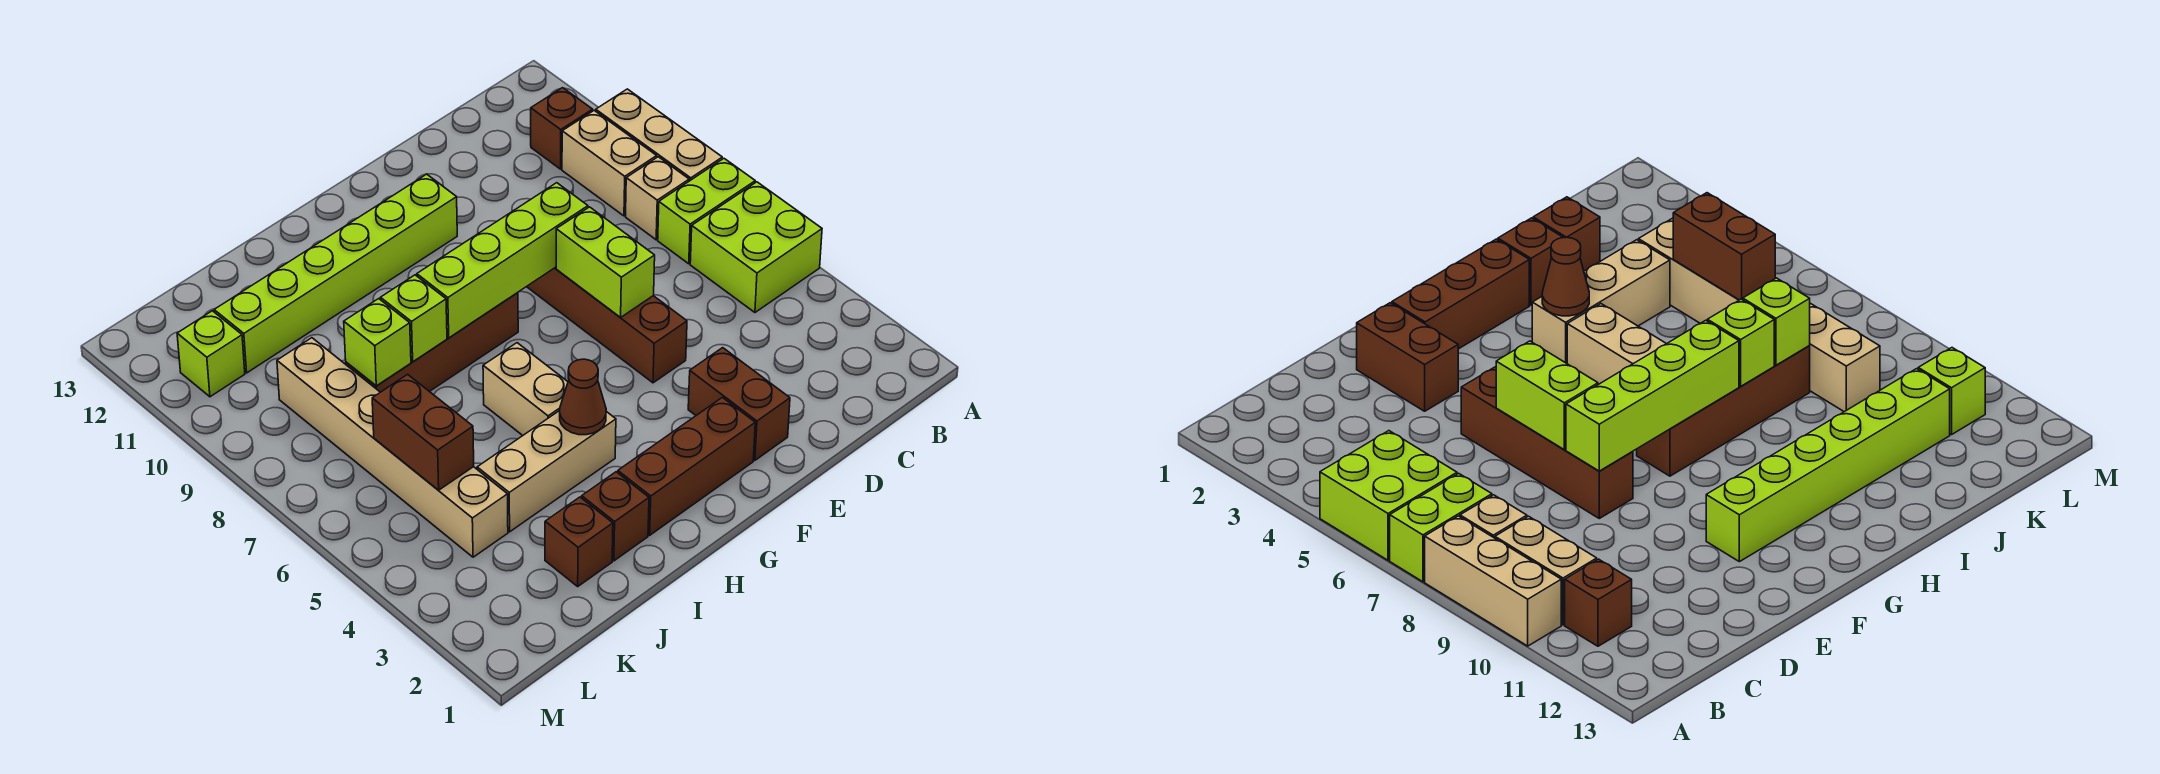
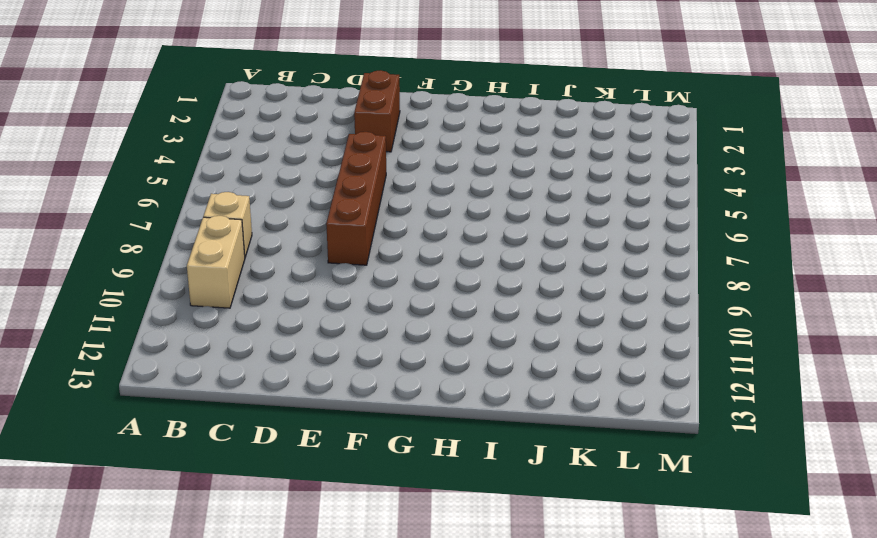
none -> lime brick A5:B6 level 1
none -> lime brick A7:B7 level 1
none -> tan brick A8:A10 level 1

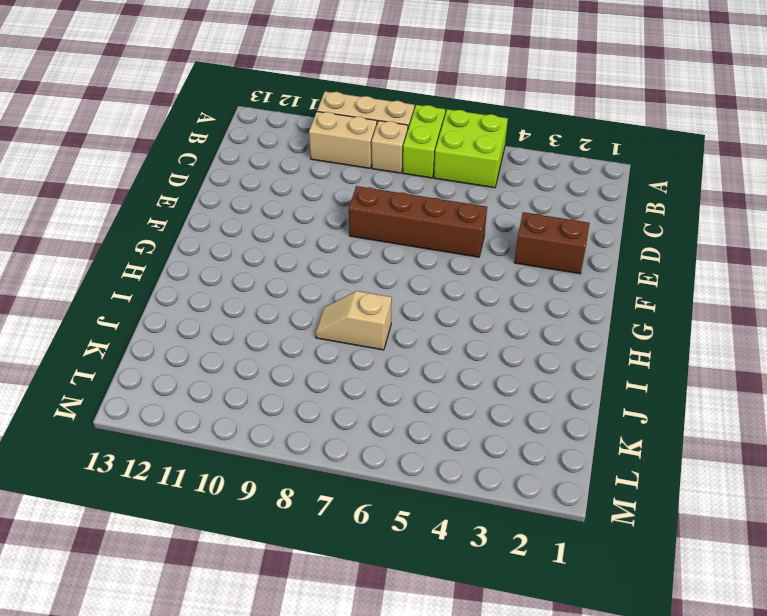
tan slope I7:I8 level 1 top 7 -> brown brick G8:J8 level 1
none -> brown brick B11 level 1
none -> brown brick F2:H2 level 1
none -> lime brick F11:K11 level 1

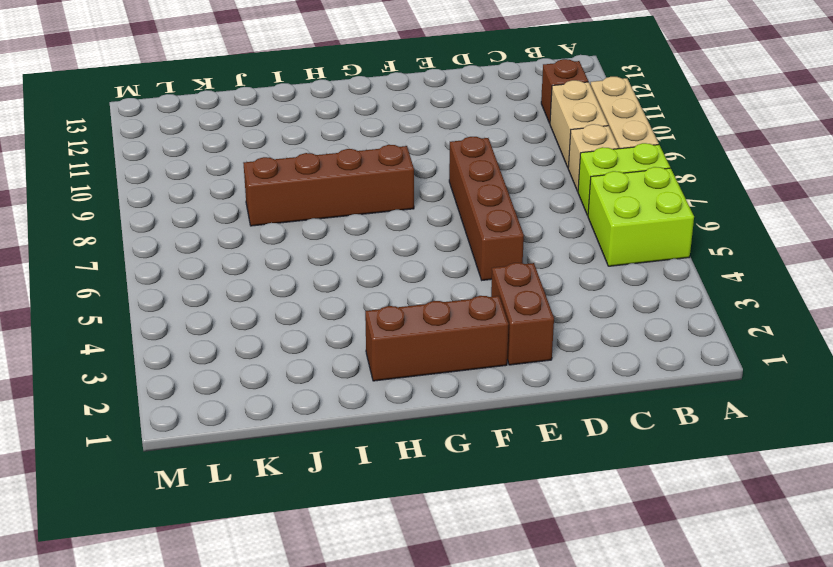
none -> lime brick F11:K11 level 1
none -> tan brick H4:J4 level 1
none -> tan brick H5:H6 level 1

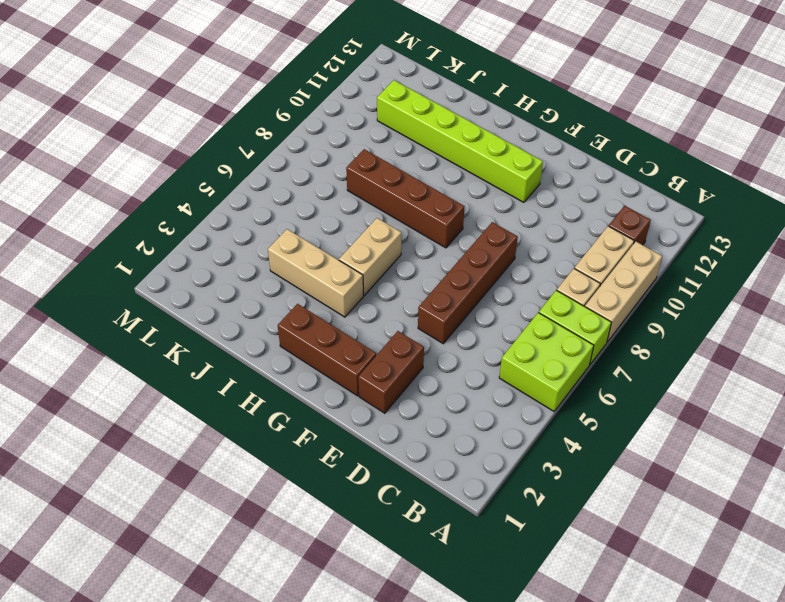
none -> brown brick I2 level 1
none -> brown brick J2 level 1
none -> tan brick K4:K9 level 1

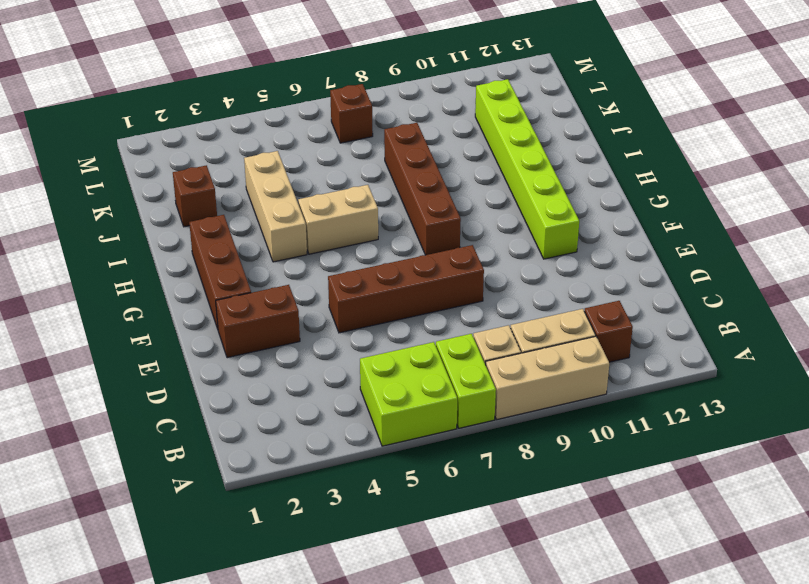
brown brick L7 level 1 -> brown brick I2 level 1
none -> tan brick K4:K9 level 1
none -> lime brick L11 level 1
none -> lime brick E6:E7 level 2

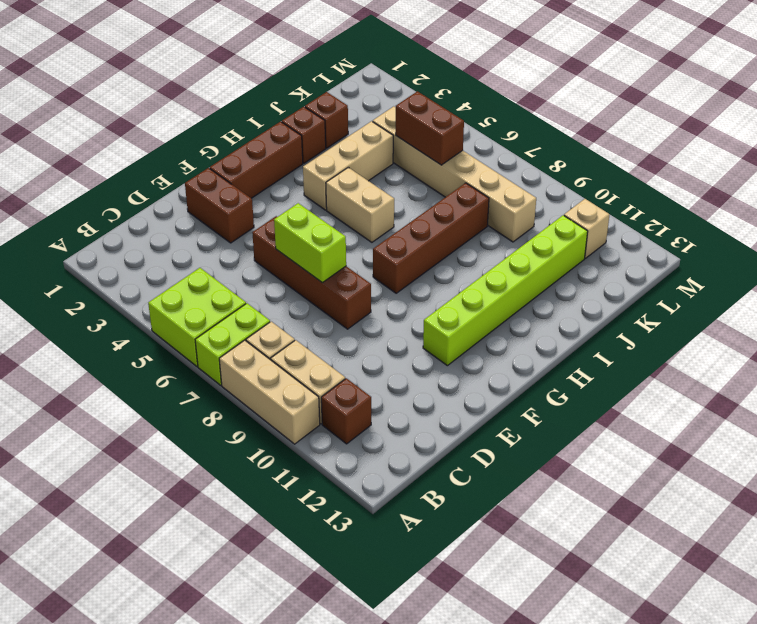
tan brick L11 level 1 -> lime brick L11 level 1
none -> lime brick E8:H8 level 2
none -> brown cone H4 level 2
none -> lime brick I8 level 2

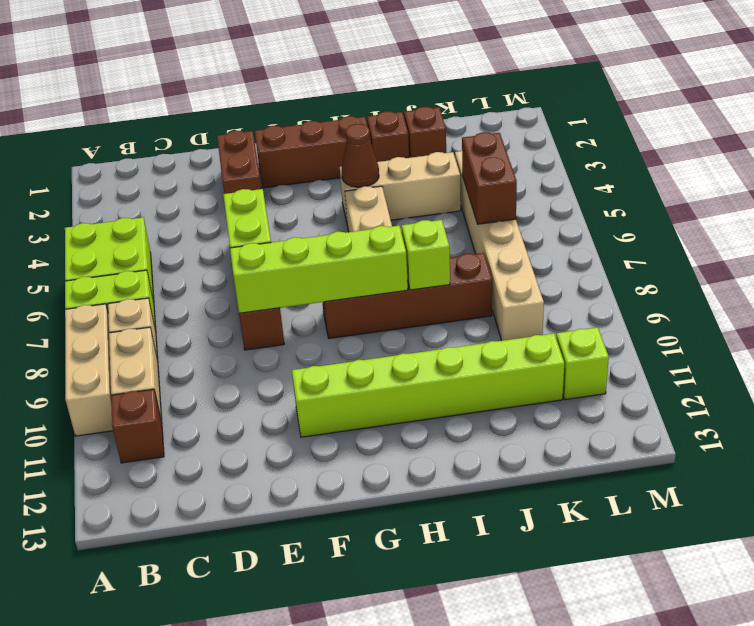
none -> lime brick J8 level 2

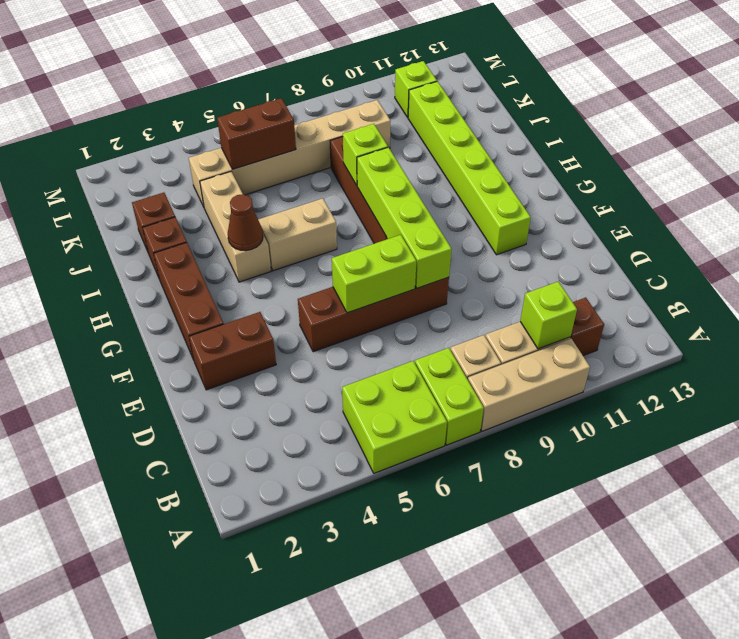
lime brick B10 level 2 -> lime brick J8 level 2

